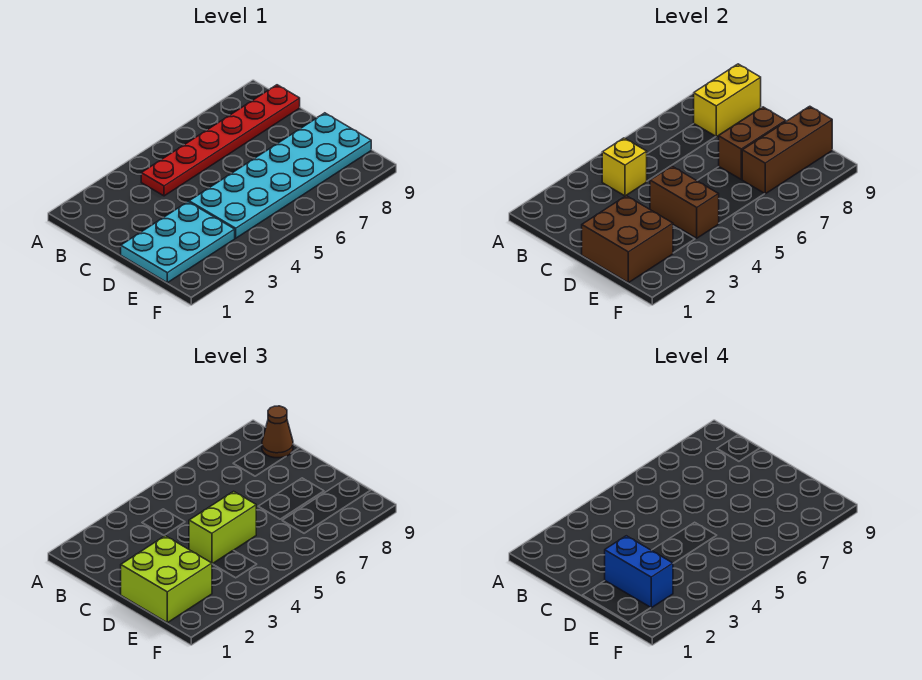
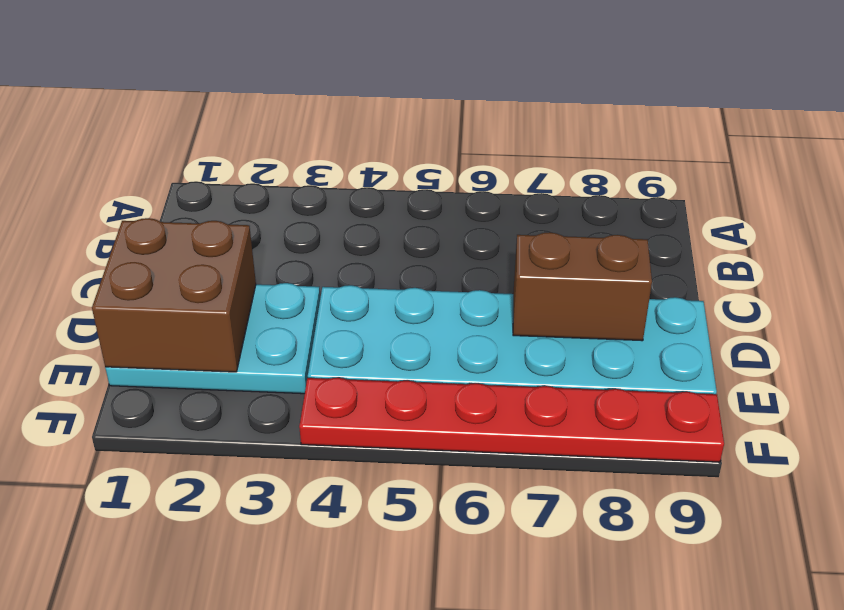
red plate F4:F9 level 1 -> red plate B4:B9 level 1
none -> yellow brick B4 level 2
none -> yellow brick B8:B9 level 2
none -> brown brick D4:E4 level 2

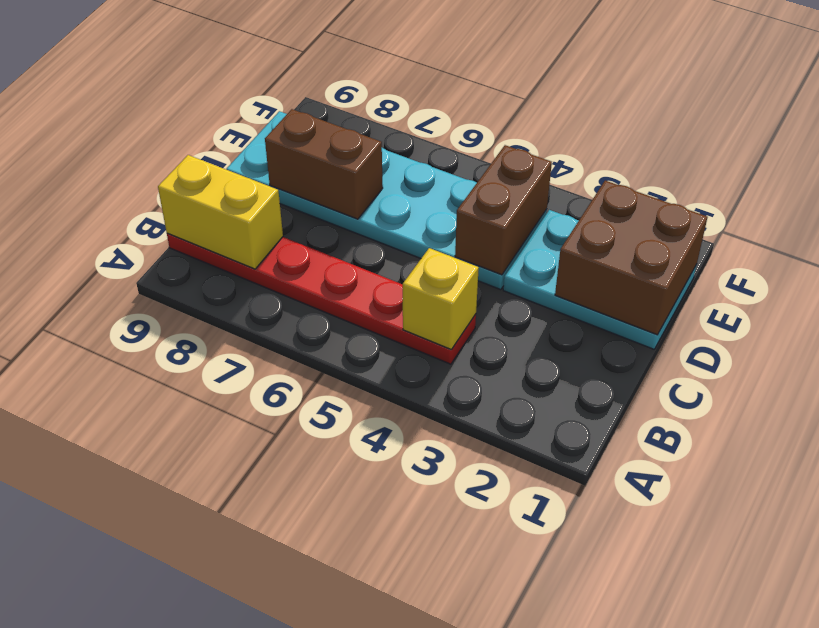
none -> brown brick E7:E9 level 2
none -> brown cone B9 level 3
none -> lime brick D1:E2 level 3

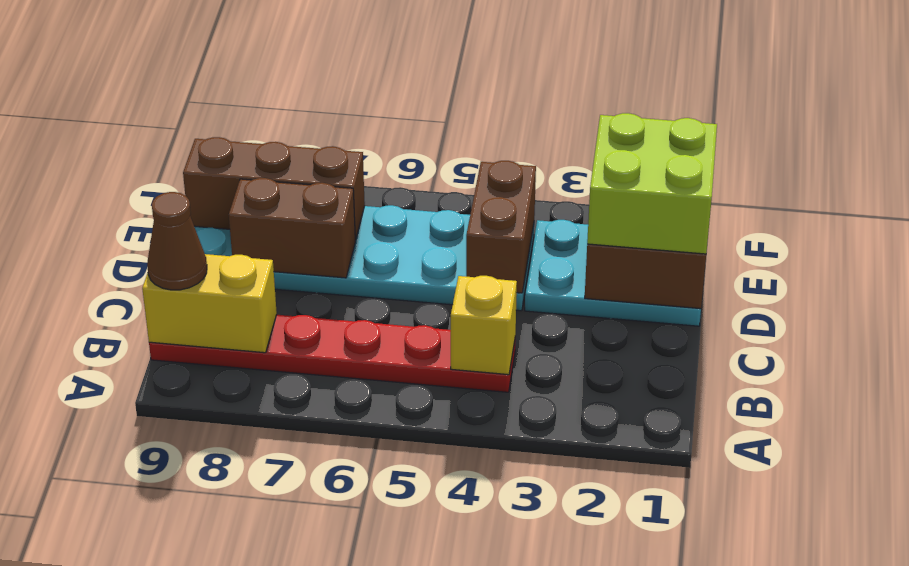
none -> lime brick D4:D5 level 3
none -> blue brick D2:E2 level 4

